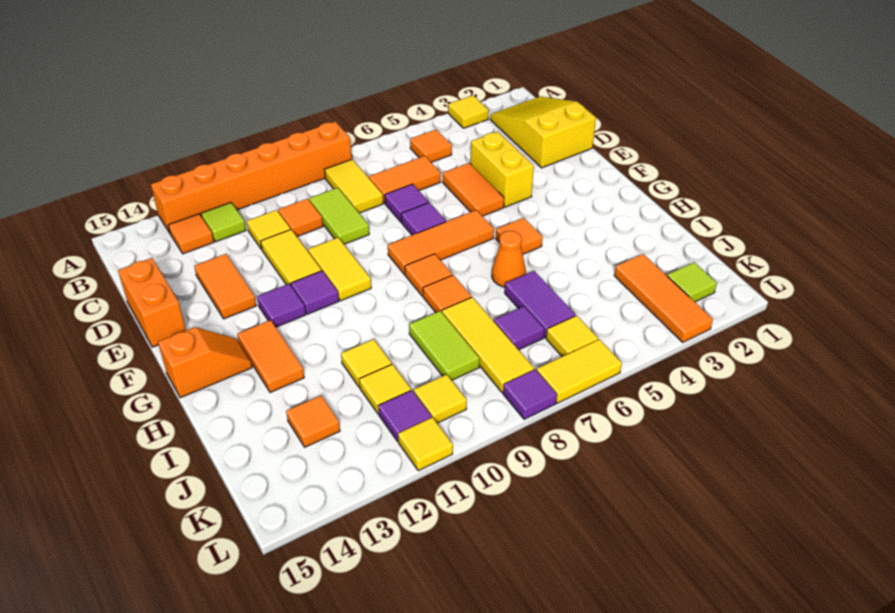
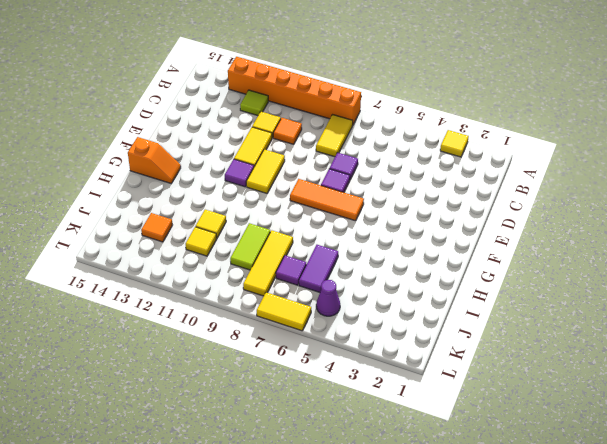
purple cone K5 level 1 -> none
none -> yellow slope B1:D2 level 1 top D
none -> orange tile B5 level 1
none -> orange tile B13 level 1
none -> orange tile C6:C7 level 1

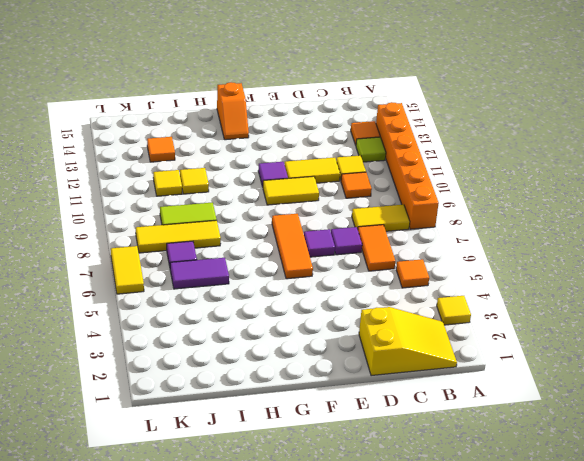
none -> lime tile C9:D9 level 1
none -> yellow brick D4:E4 level 1
none -> orange tile D5:E5 level 1
none -> orange tile D13:E13 level 1

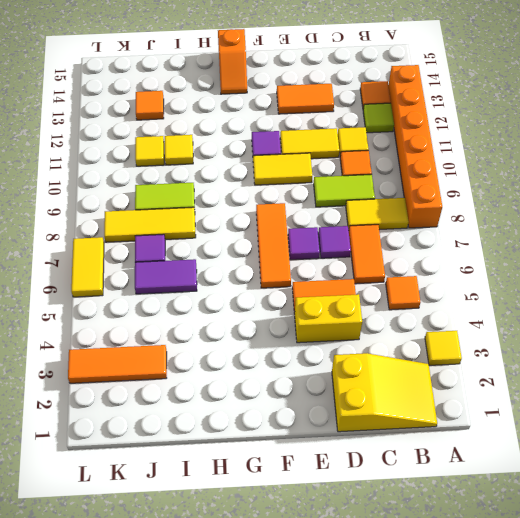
none -> orange brick D15:E15 level 1
none -> purple tile F12 level 1
none -> orange tile G5 level 1
none -> orange tile G8 level 1

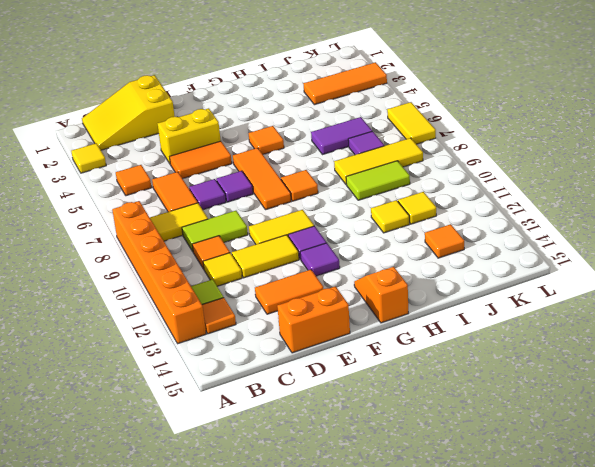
none -> orange tile G13:H13 level 1
none -> orange cone H6 level 1
none -> orange tile H8 level 1
none -> lime tile K2 level 1

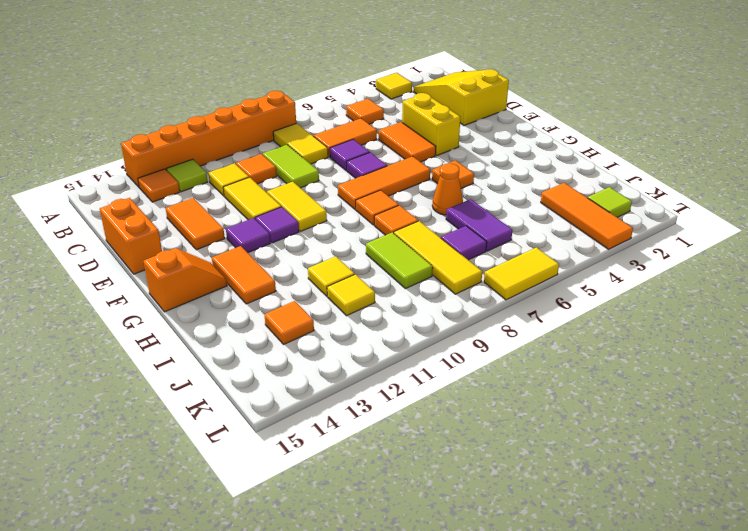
none -> yellow tile K6 level 1
none -> yellow tile K10 level 1
none -> purple tile K11 level 1
none -> purple tile L8 level 1

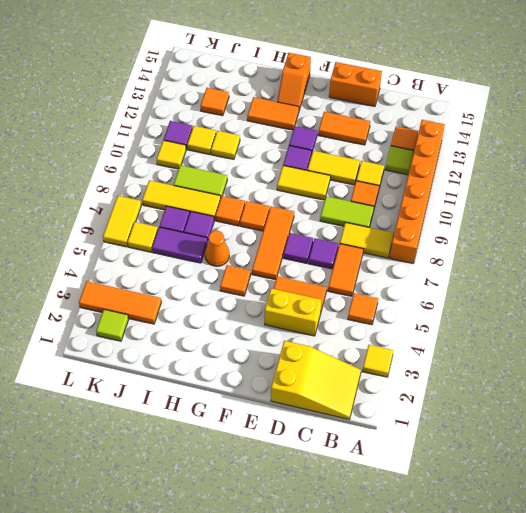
purple tile I7 level 1 -> purple tile L8 level 1
none -> yellow tile L11 level 1

